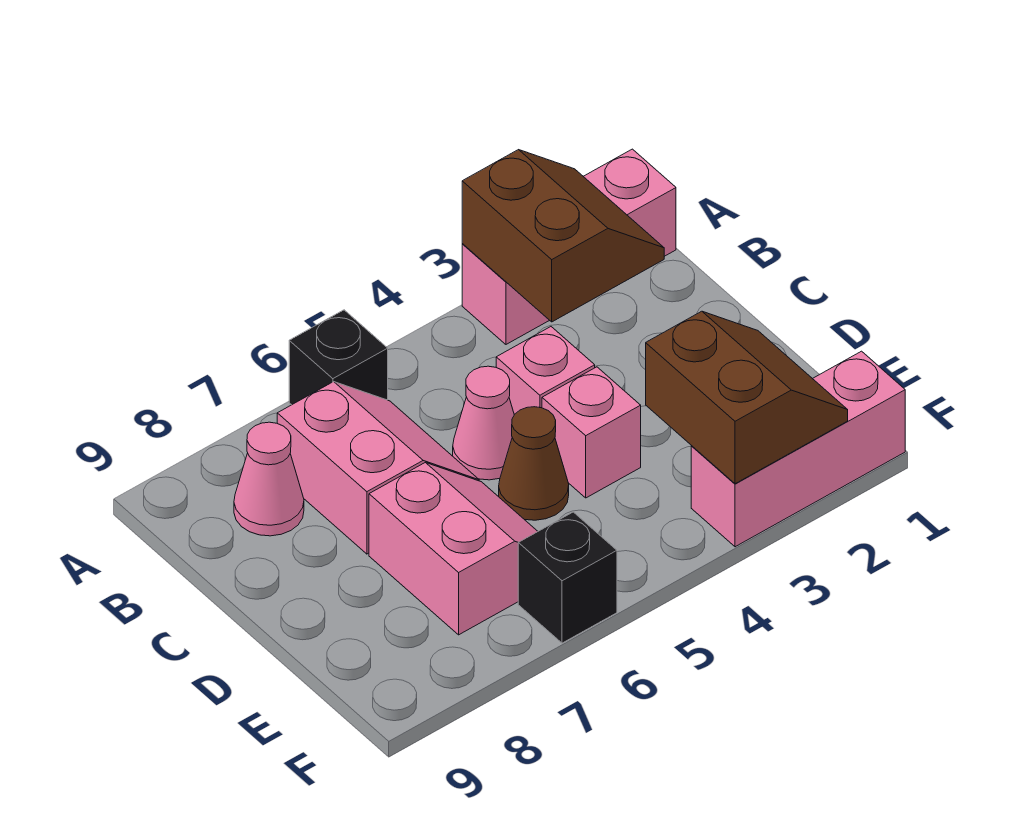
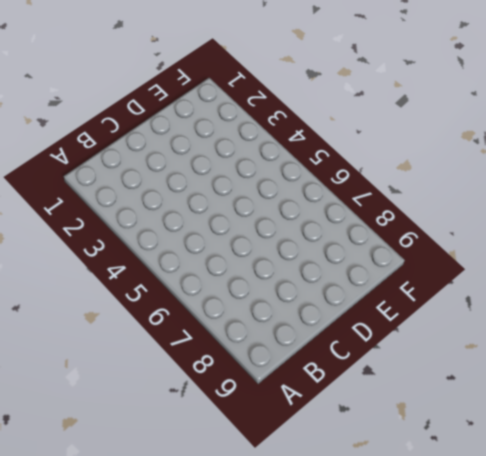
none -> pink brick A1:A3 level 1
none -> black brick A6 level 1
none -> pink slope B6:C7 level 1 top 7

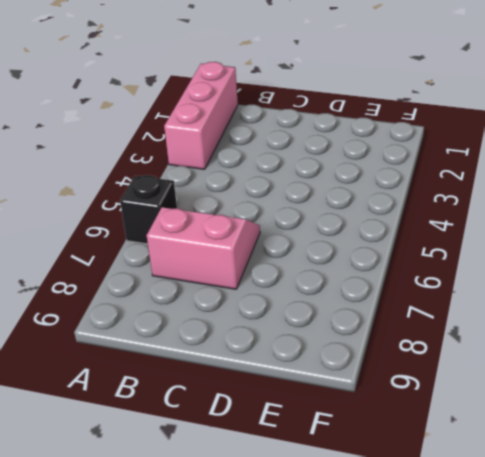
none -> pink cone B8 level 1
none -> pink brick C4 level 1
none -> pink cone C5 level 1

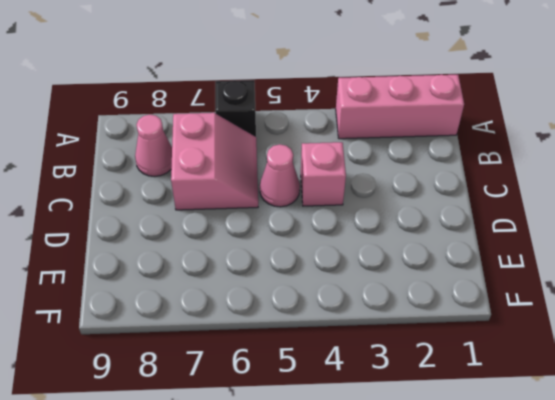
none -> pink brick D4 level 1
none -> brown cone D5 level 1
none -> pink slope D6:E7 level 1 top 7

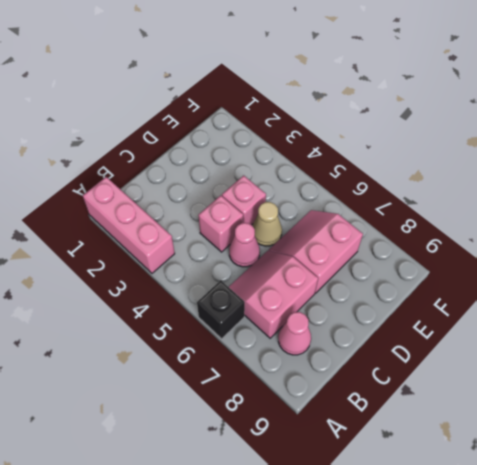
tan cone D5 level 1 -> brown cone D5 level 1
none -> pink brick F1:F3 level 1
none -> black brick F6 level 1
none -> brown slope A2:B3 level 2 top 3

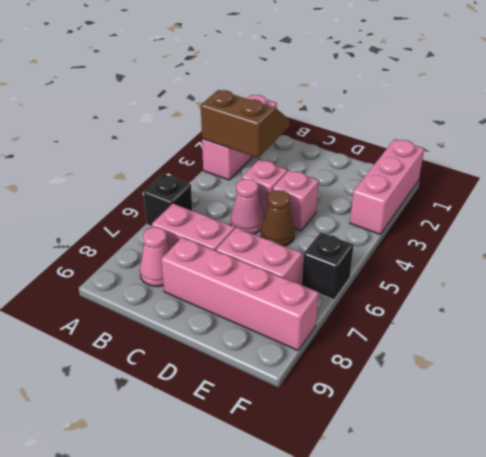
pink brick C8:F8 level 1 -> none
none -> brown slope E2:F3 level 2 top 3

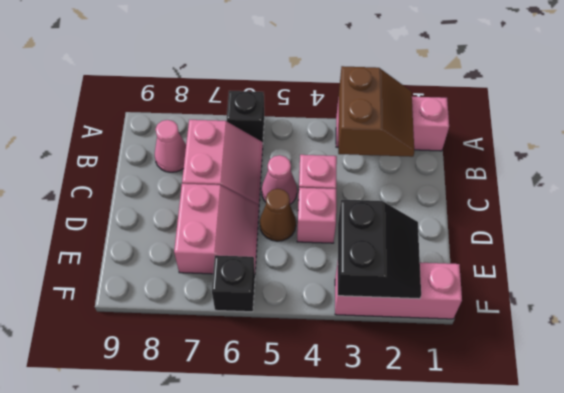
black slope E2:F3 level 2 top 3 -> brown slope E2:F3 level 2 top 3

